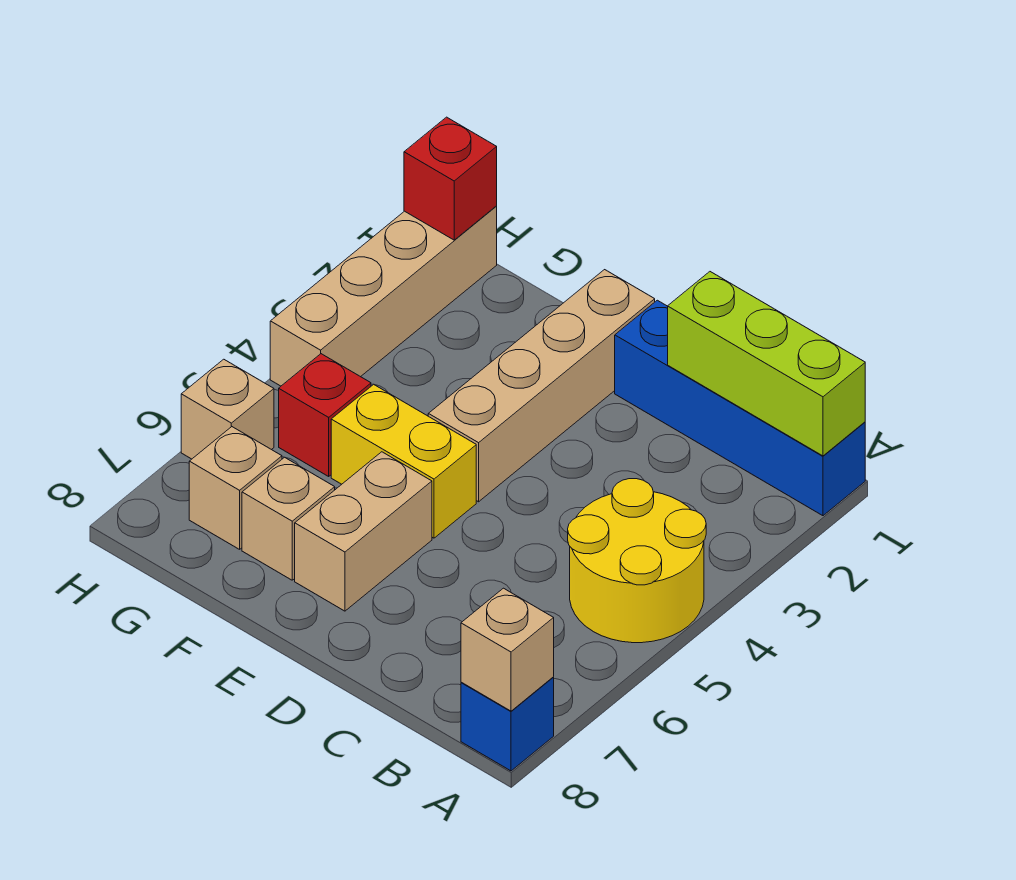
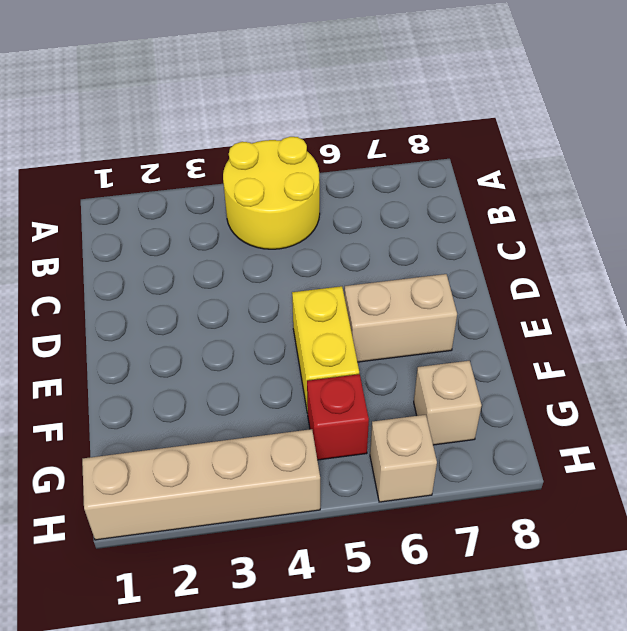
none -> blue brick A1:D1 level 1
none -> blue brick A8 level 1
none -> tan brick E1:E4 level 1

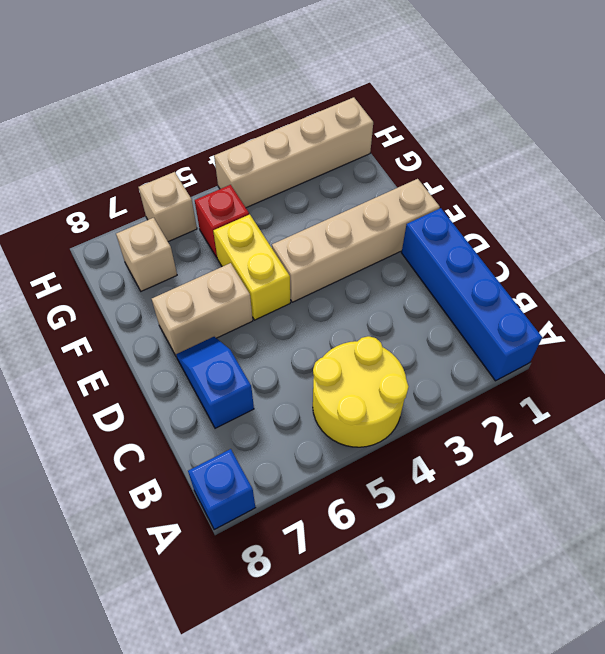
blue slope C7:D7 level 1 top C -> none
none -> tan brick F7 level 1
none -> lime brick A1:C1 level 2
none -> tan brick A8 level 2

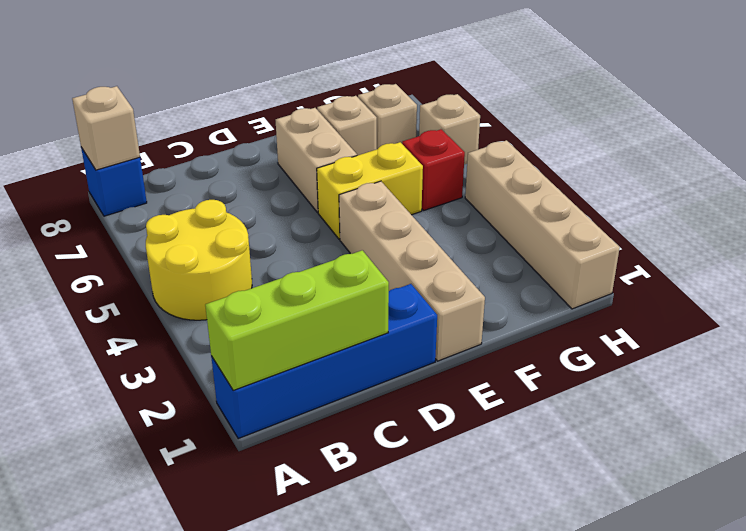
none -> red brick H1 level 2

